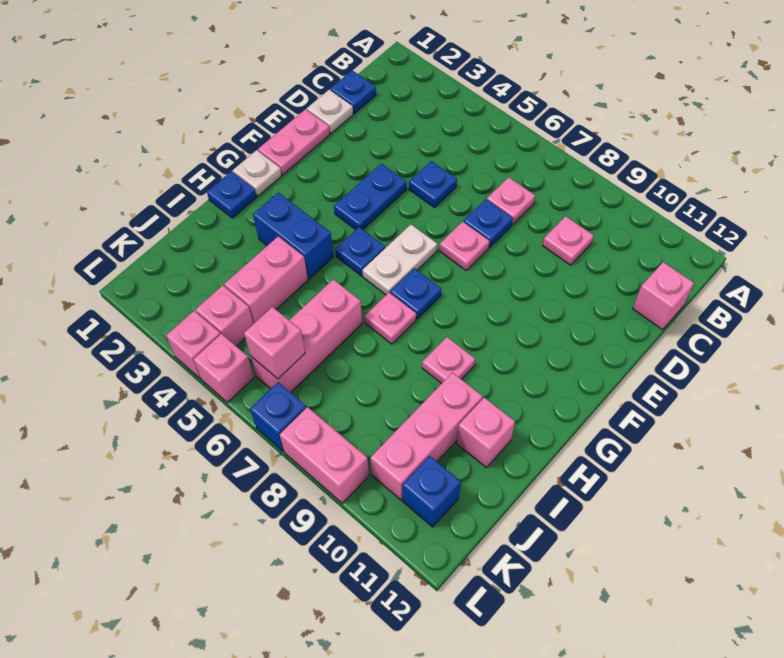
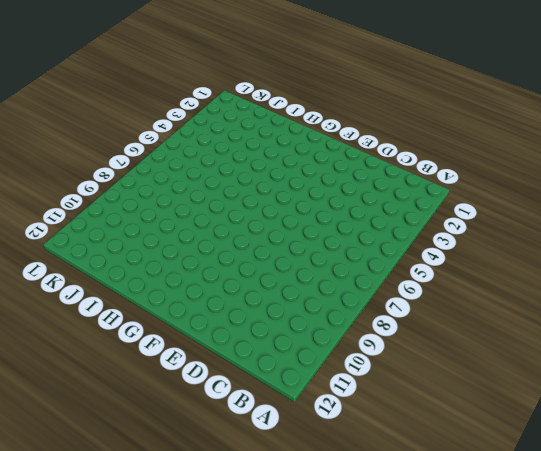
none -> blue plate C1 level 1
none -> pink plate C7 level 1
none -> pink plate C9 level 1

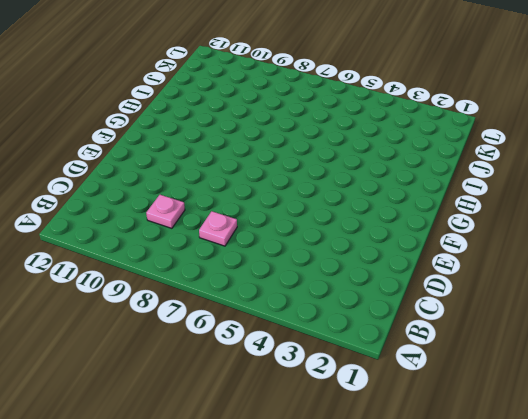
none -> blue plate C1 level 1
none -> pink brick C12 level 1
none -> white plate D1 level 1

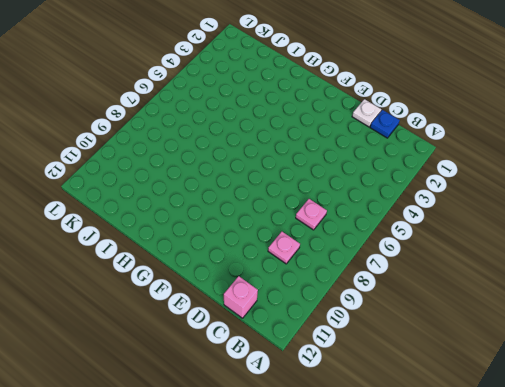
none -> blue plate D5 level 1
none -> blue plate D7 level 1
none -> pink plate E1:F1 level 1

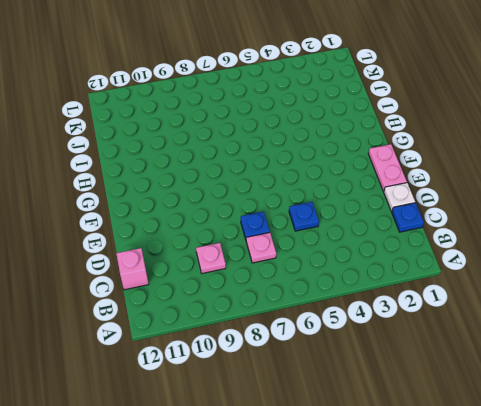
none -> blue plate E4:F4 level 1
none -> pink plate E7 level 1
none -> white plate F6:G6 level 1

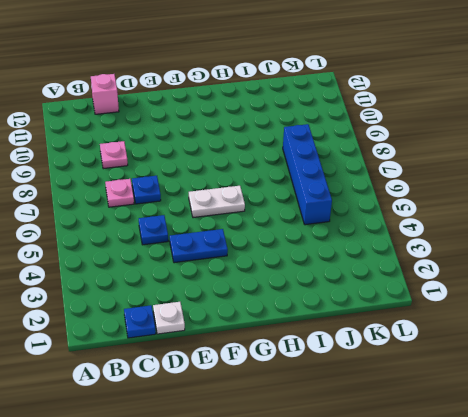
blue brick J5:J8 level 1 -> pink brick I6:K6 level 1
none -> pink plate E1:F1 level 1
none -> pink plate E7 level 1
none -> white plate G1 level 1

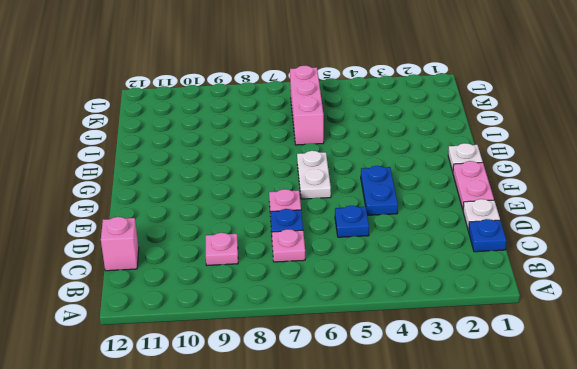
none -> blue plate G5 level 1
none -> blue plate G7 level 1
none -> blue plate H1 level 1

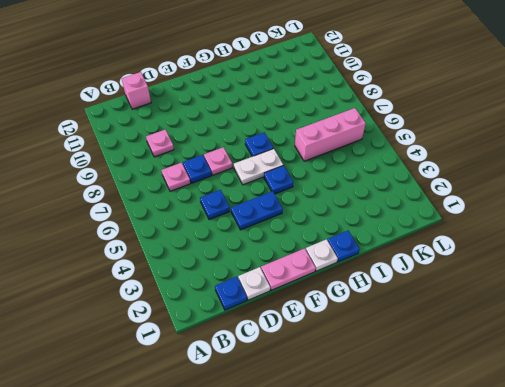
none -> blue brick H3:H4 level 1
none -> pink plate H7 level 1
none -> pink plate H9 level 1

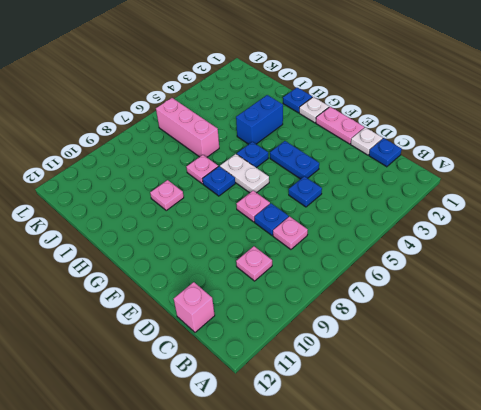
none -> pink brick I4:J4 level 1
none -> pink brick I10:K10 level 1
none -> pink brick I11 level 1

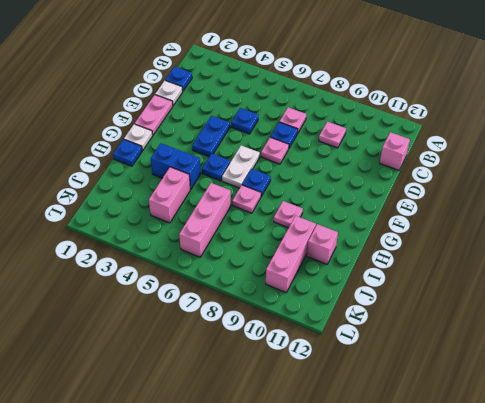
none -> pink brick K4 level 1
none -> blue brick K11 level 1
none -> pink brick L4 level 1

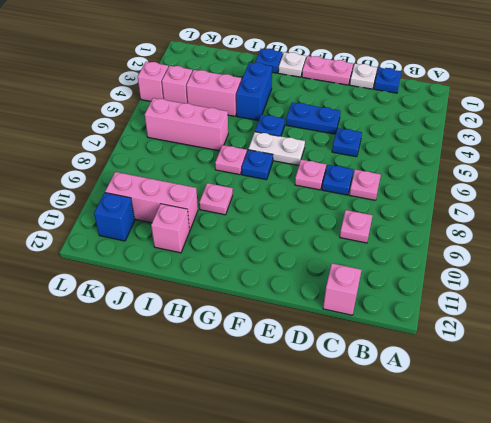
none -> pink brick L5 level 1
none -> blue brick L7 level 1
none -> pink brick L8:L9 level 1

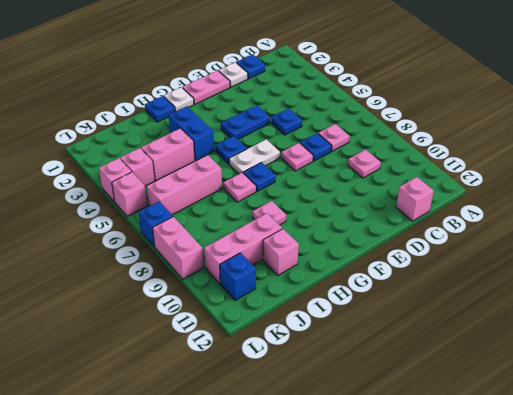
none -> pink brick K6 level 2

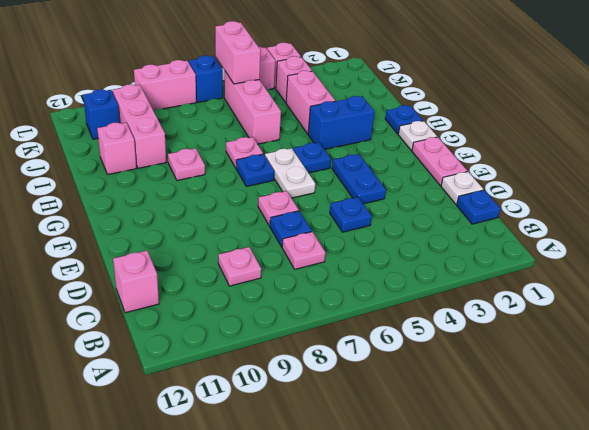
pink brick K6:L6 level 2 -> pink brick K6 level 2

